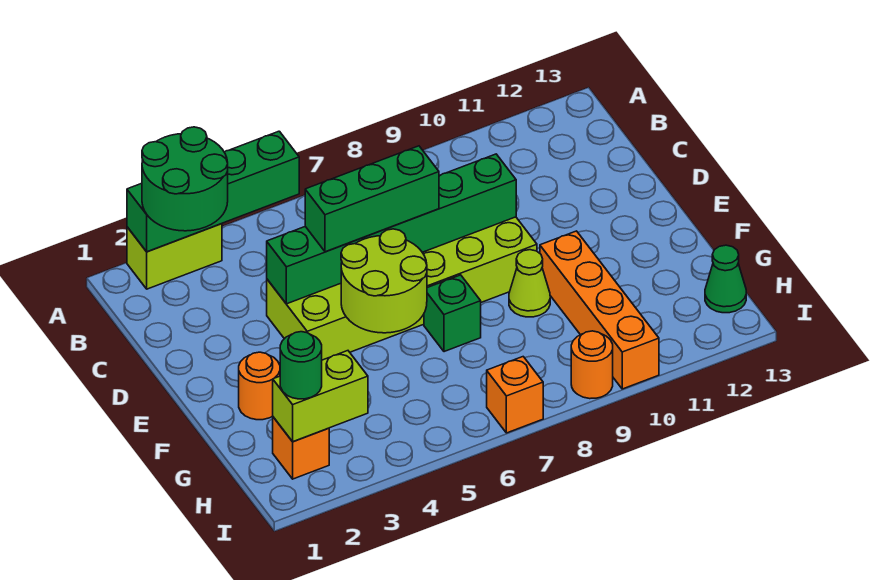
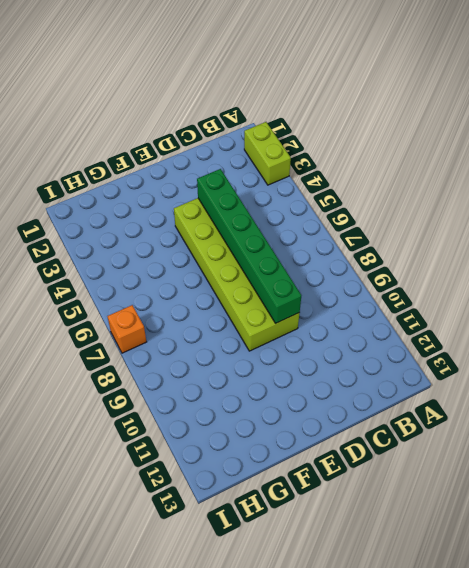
none -> orange round brick F2 level 1
none -> green brick F7 level 1
none -> lime cone F9 level 1

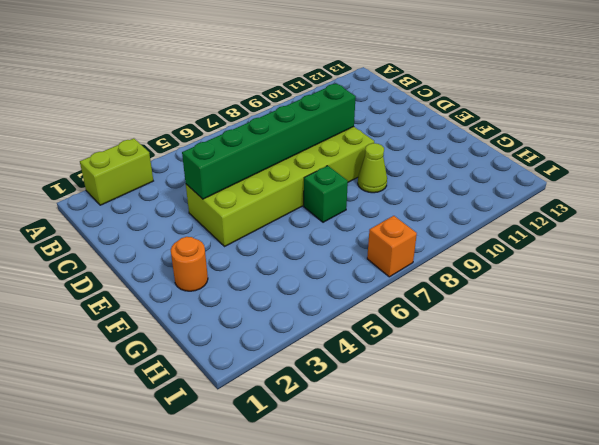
none -> orange brick F10:I10 level 1
none -> orange brick H2 level 1
none -> green cone H13 level 1

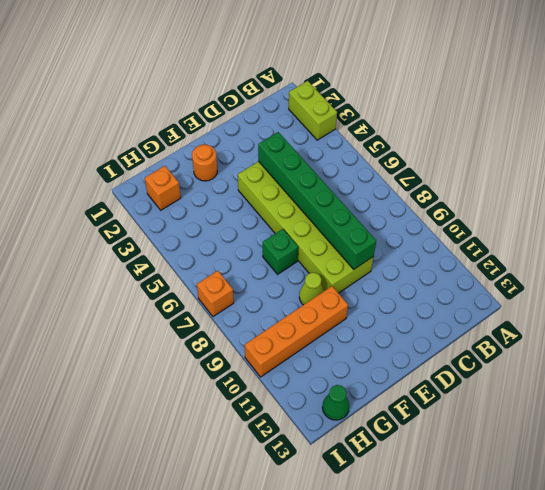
none -> orange round brick I9 level 1
none -> green brick A2:A5 level 2
none -> lime round brick E5:F6 level 2

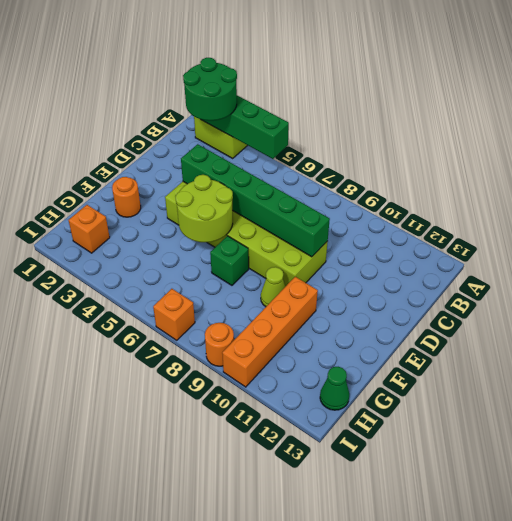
none -> lime brick H2:H3 level 2
none -> green brick D5:D7 level 3
none -> green round brick H2 level 3

